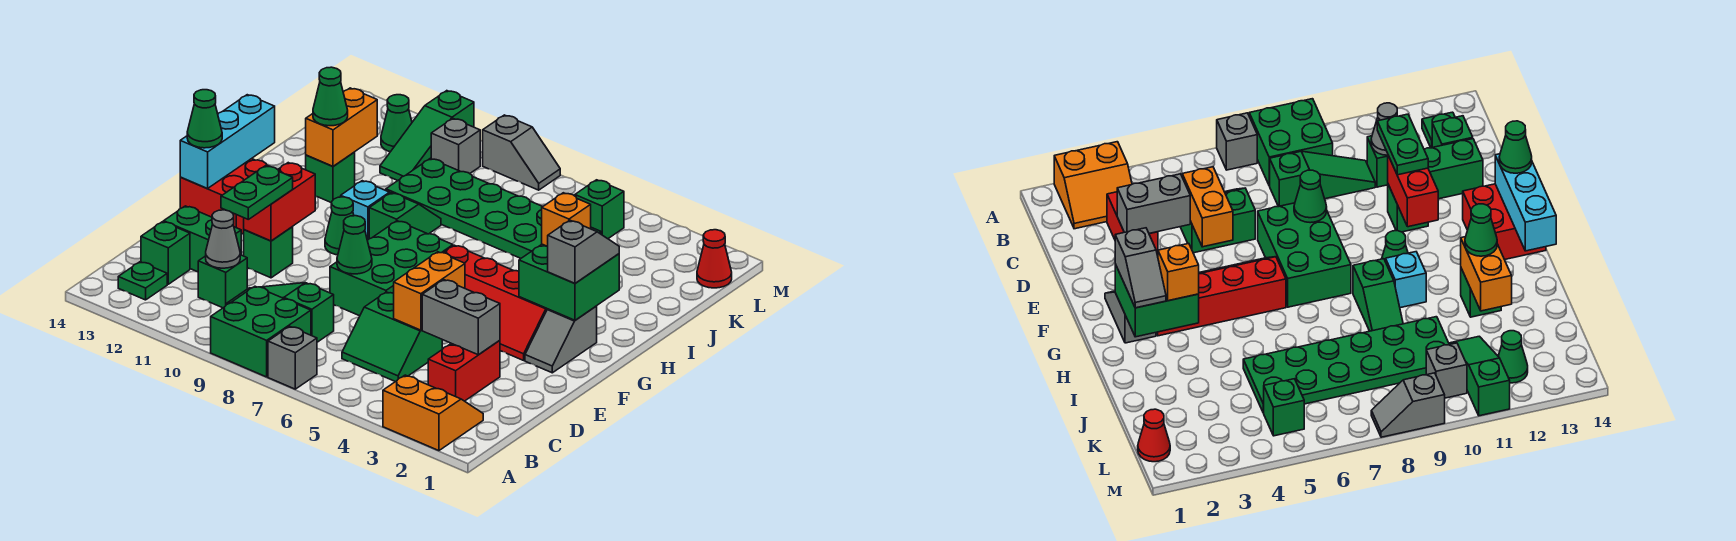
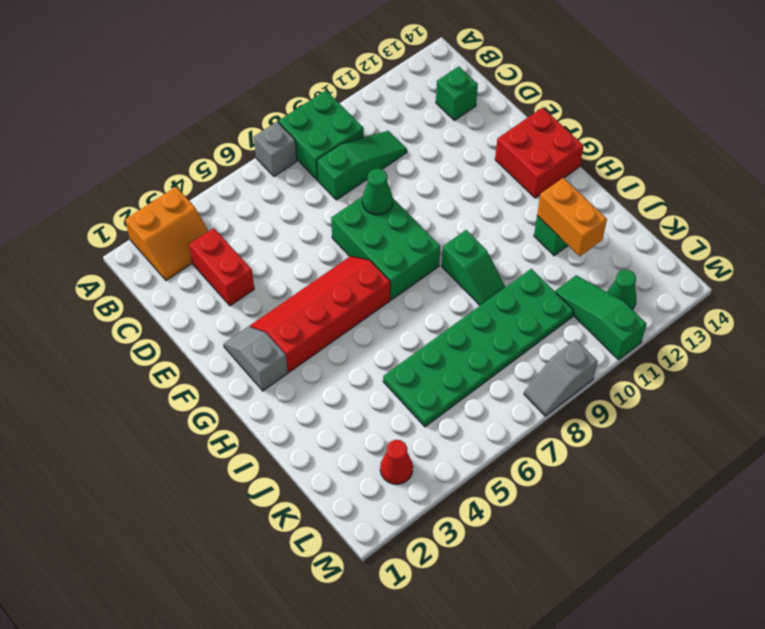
red cone L3 level 1 -> red cone L1 level 1
none -> green plate B13 level 1
none -> green slope C5:D6 level 1 top D
none -> green brick C11 level 1
none -> green brick D12:D13 level 1

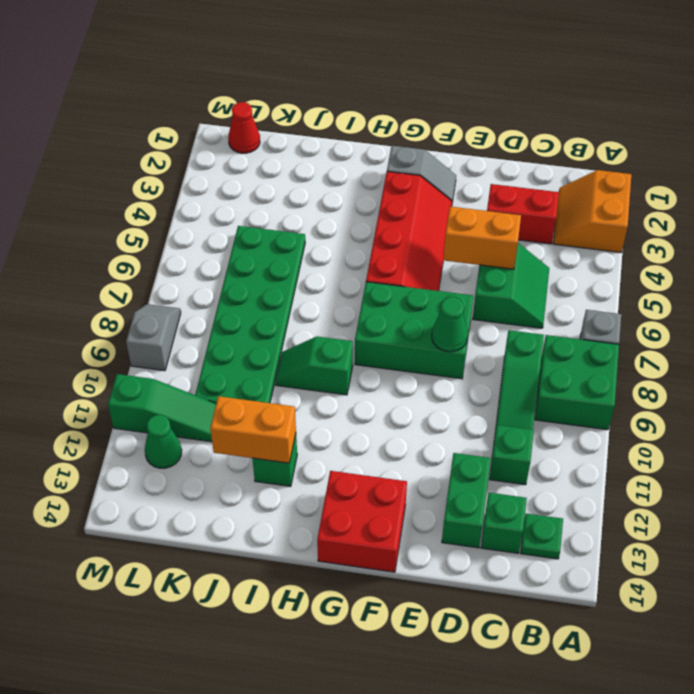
none -> green brick E11 level 1
none -> green cone G10 level 1
none -> cyan brick H10 level 1
none -> green brick L5 level 1

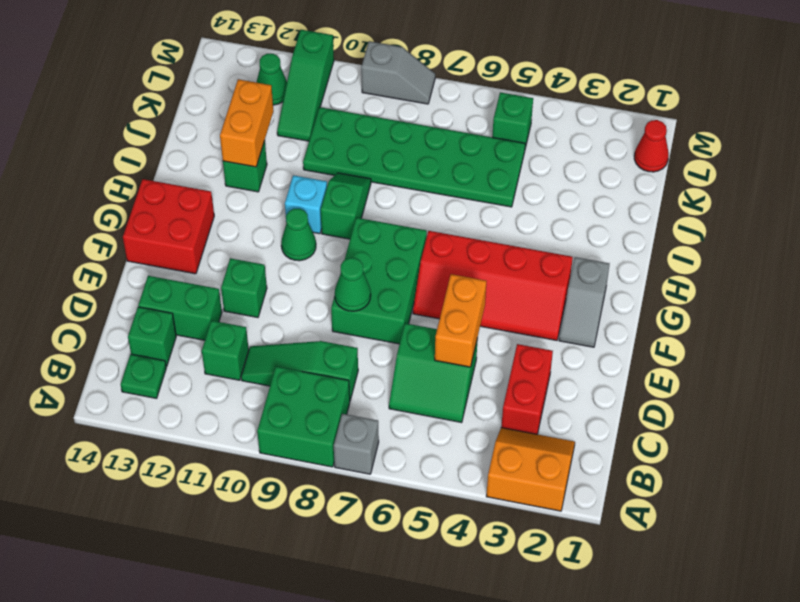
none -> grey brick L10 level 1
none -> grey cone C11 level 2
none -> grey brick D3:D4 level 2
none -> red brick E11:F11 level 2

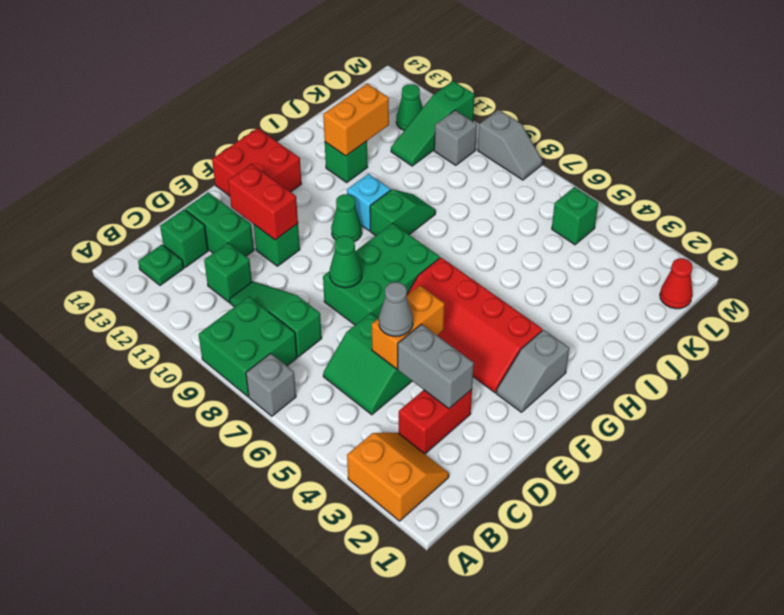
grey cone D5 level 3 -> grey cone C11 level 2
red brick E11:E12 level 2 -> red brick E11:F11 level 2
none -> green plate J5:K10 level 1
none -> cyan brick F14:H14 level 2
none -> green brick G2:H3 level 2
none -> green plate D11:E11 level 3

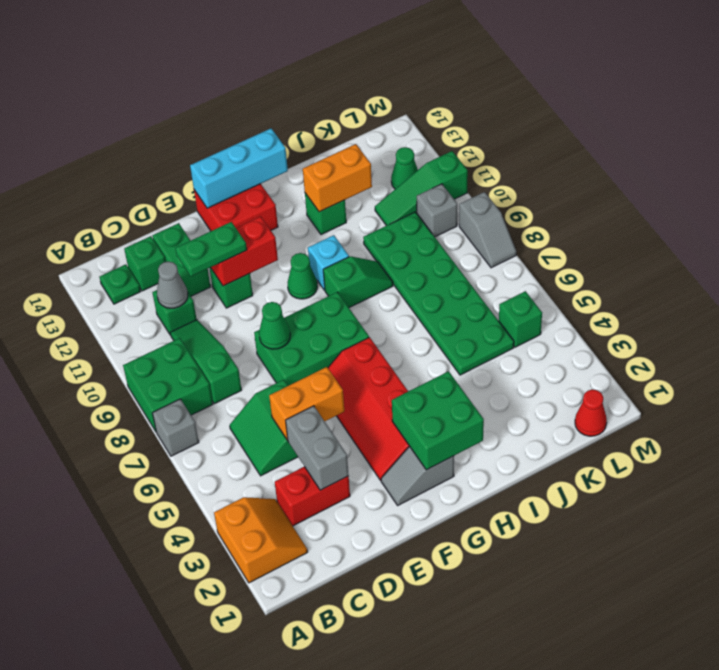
none -> green cone F14 level 3
none -> grey slope G2:H2 level 3 top G
none -> orange brick H3 level 3
none -> green cone I12 level 3

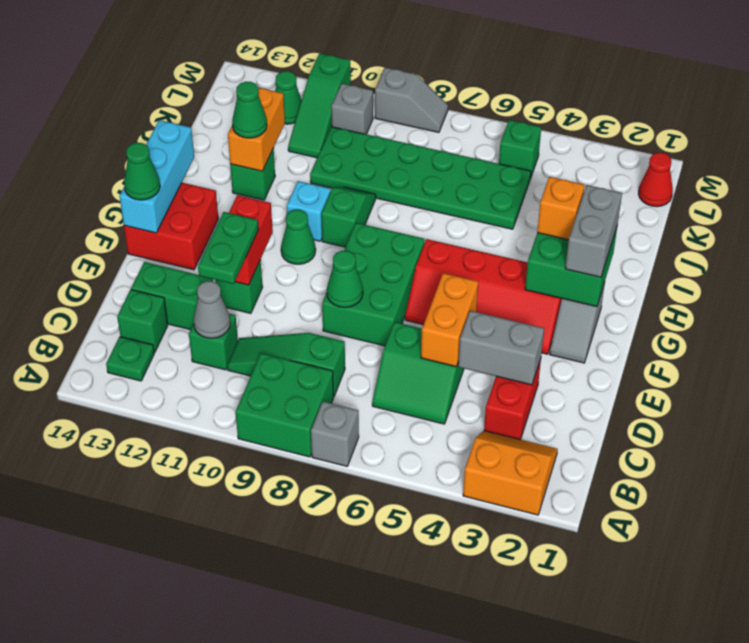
grey brick G2:H2 level 3 -> grey slope G2:H2 level 3 top G

